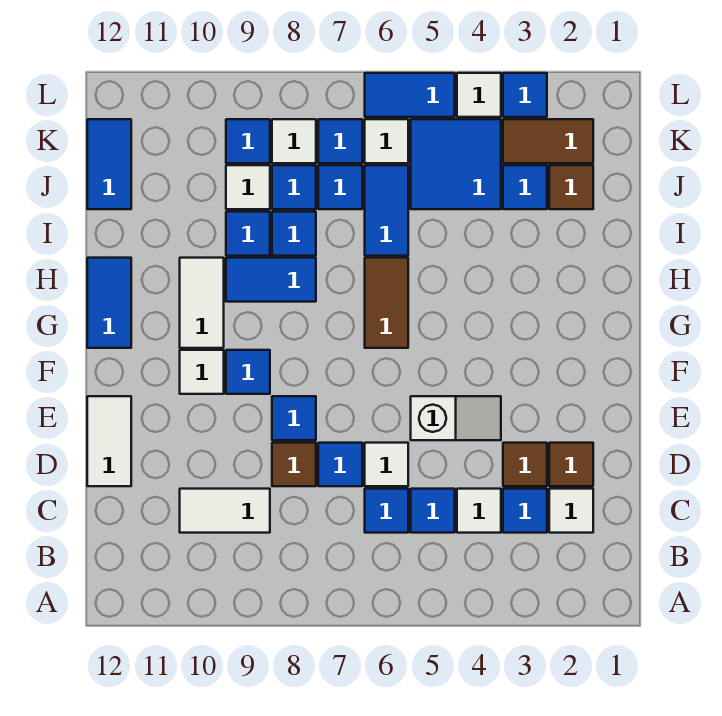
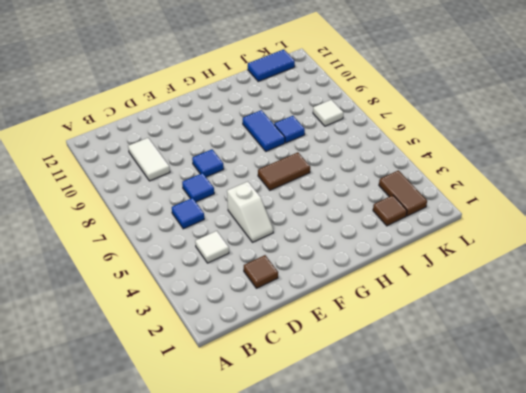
none -> white tile C2 level 1
none -> blue tile C3 level 1
none -> blue tile C5 level 1
none -> brown tile D3 level 1

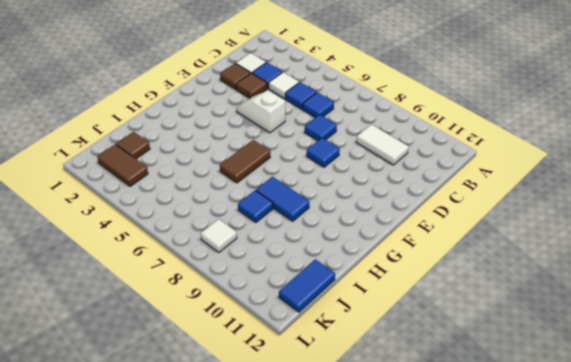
none -> white tile D6 level 1
none -> brown tile D8 level 1
none -> white tile D12:E12 level 1
none -> blue tile F9 level 1

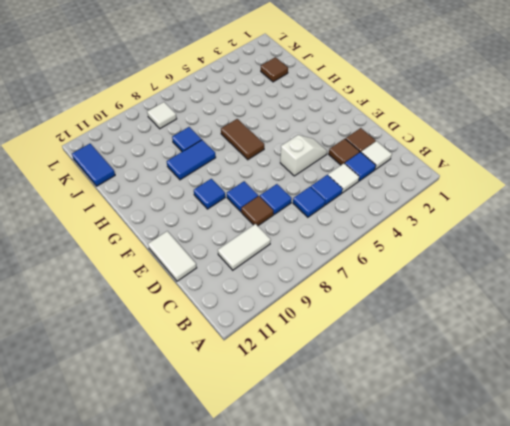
none -> white tile D6 level 1
none -> white tile F10 level 1
none -> white tile G10:H10 level 1
none -> blue tile G12:H12 level 1

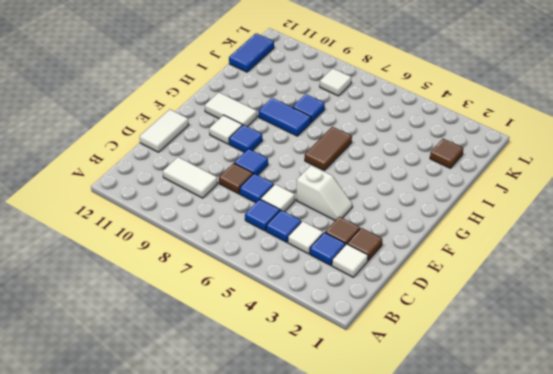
white tile G10:G11 level 1 -> white tile G10:H10 level 1
none -> blue tile G12:H12 level 1
none -> blue tile I6:J6 level 1
none -> blue tile I9 level 1
none -> blue tile J3 level 1

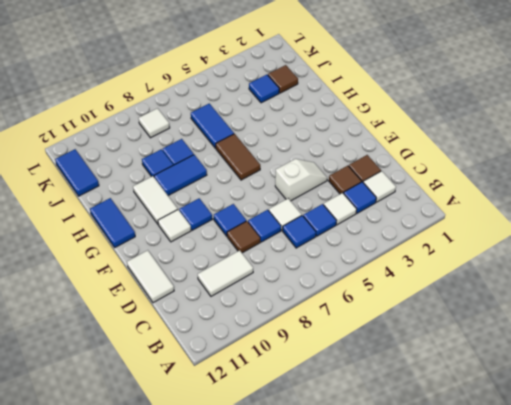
none -> blue tile J4:K5 level 1
none -> blue tile J7 level 1
none -> blue tile J8 level 1
none -> white tile J9 level 1

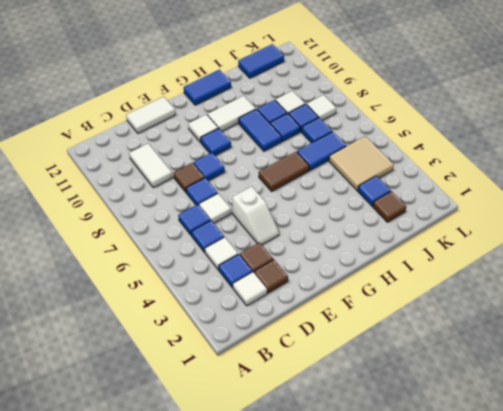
tan tile J4:K5 level 1 -> blue tile J4:K5 level 1
none -> brown tile K2:K3 level 1
none -> white tile K6 level 1
none -> blue tile K7 level 1
none -> blue tile K9 level 1

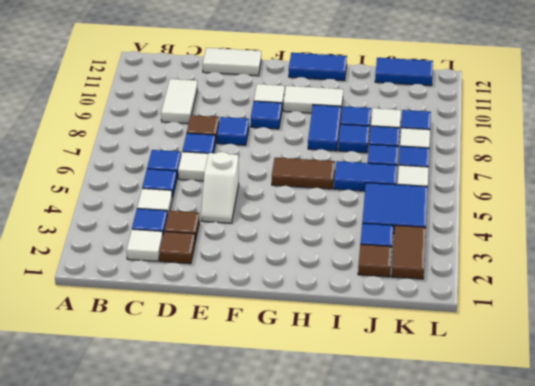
none -> blue tile L3 level 1
none -> white tile L4 level 1
none -> blue tile L5:L6 level 1

